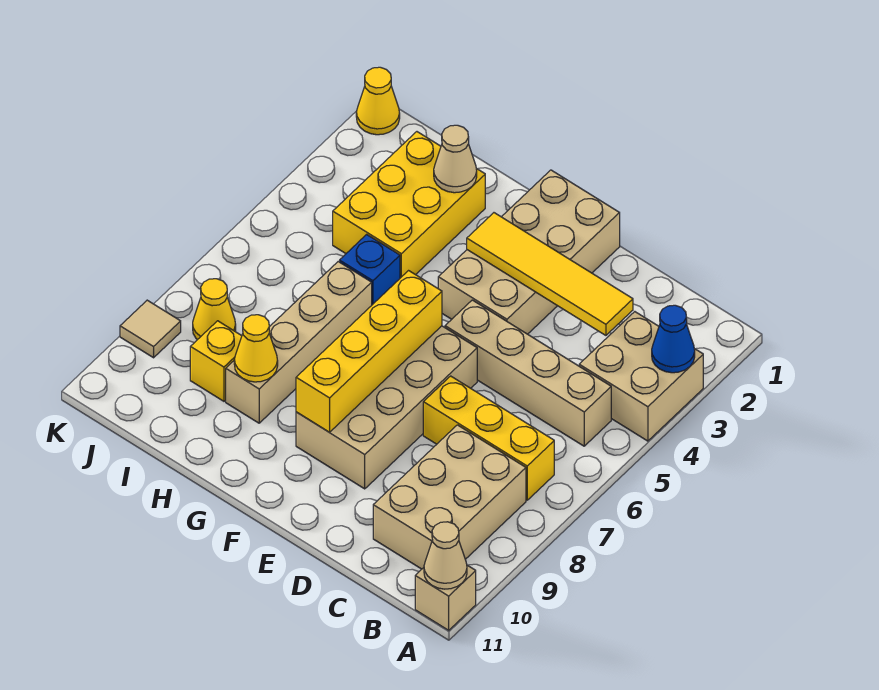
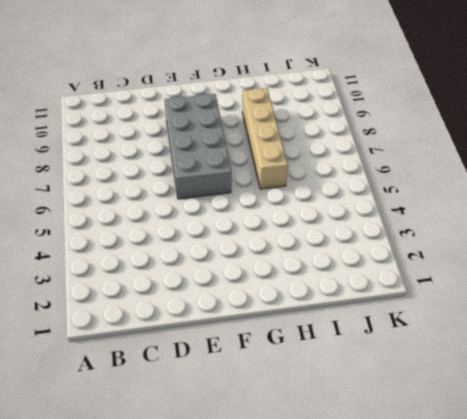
grey brick E6:F9 level 1 -> tan brick E6:F9 level 1
none -> tan brick A3:B4 level 1
none -> tan brick A11 level 1
none -> tan brick B5:E5 level 1

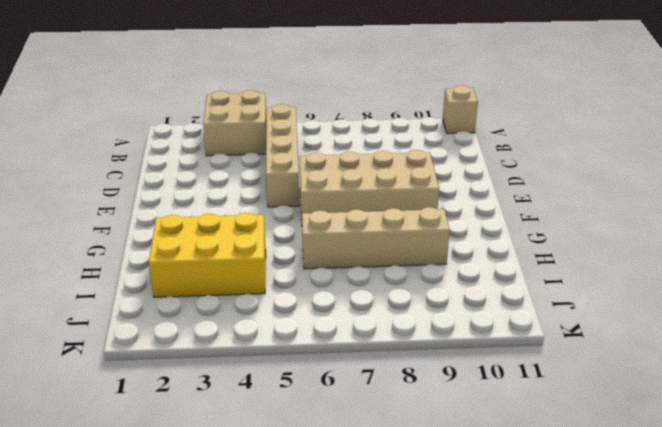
none -> yellow brick B7:D7 level 1
none -> tan brick B8:C10 level 1
none -> tan brick E1:F4 level 1

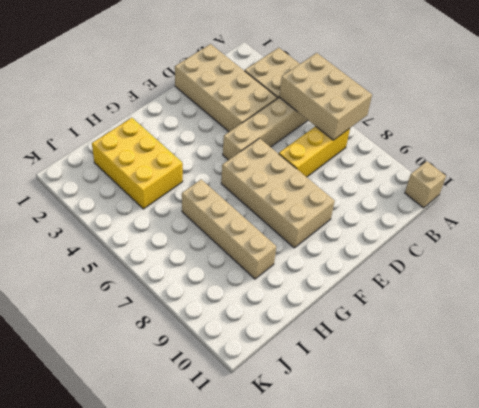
tan brick A5:B7 level 2 -> tan brick B8:C10 level 1
tan brick C1:D4 level 1 -> tan brick E1:F4 level 1
none -> blue brick H5 level 1
none -> yellow brick I9 level 1
none -> yellow cone J8 level 1

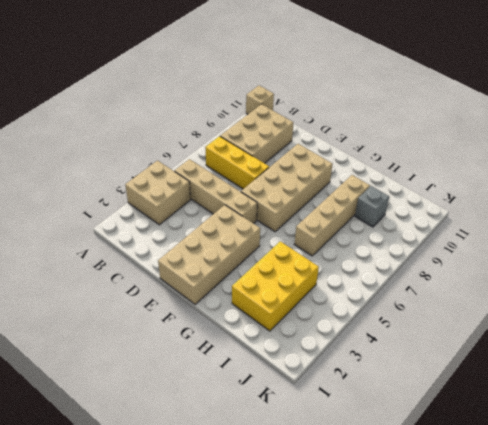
grey brick I9 level 1 -> yellow brick I9 level 1
none -> blue brick H5 level 1
none -> yellow cone J8 level 1
none -> yellow cone K1 level 1

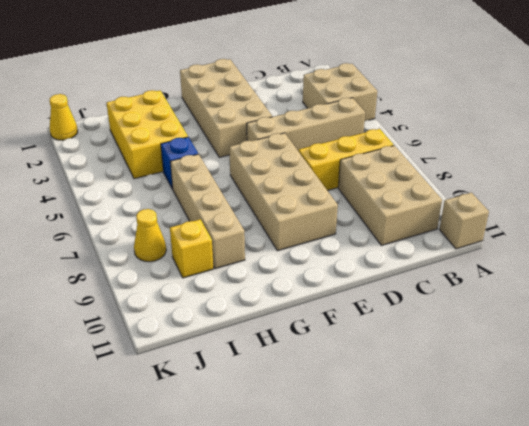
none -> tan tile K9 level 1
none -> blue cone A3 level 2
none -> tan cone A11 level 2

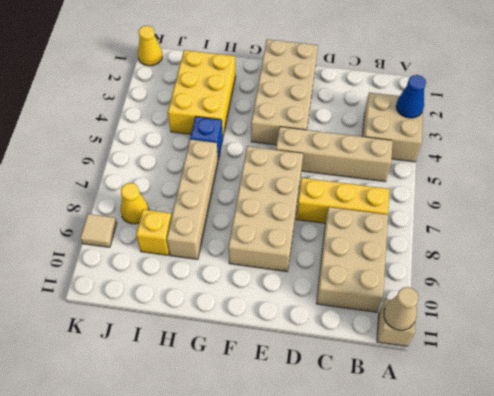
none -> yellow tile C3:F3 level 2
none -> yellow brick F6:F9 level 2
none -> tan cone H2 level 2

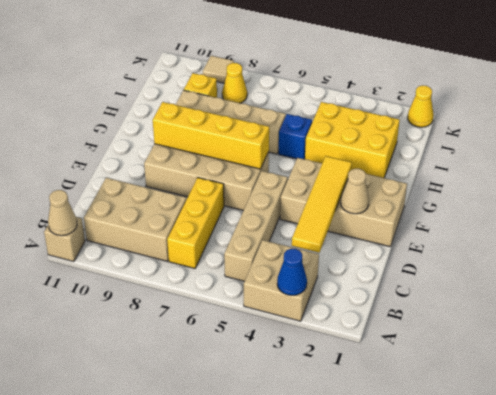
tan cone E2 level 2 -> tan cone H2 level 2
none -> yellow cone H9 level 2

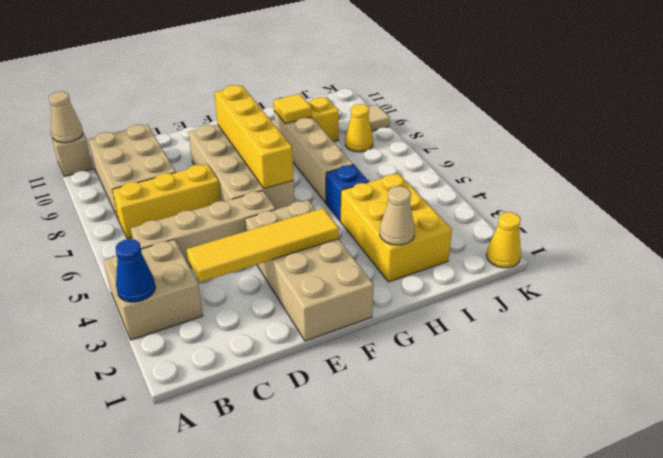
yellow tile H9 level 2 -> yellow cone H9 level 2

